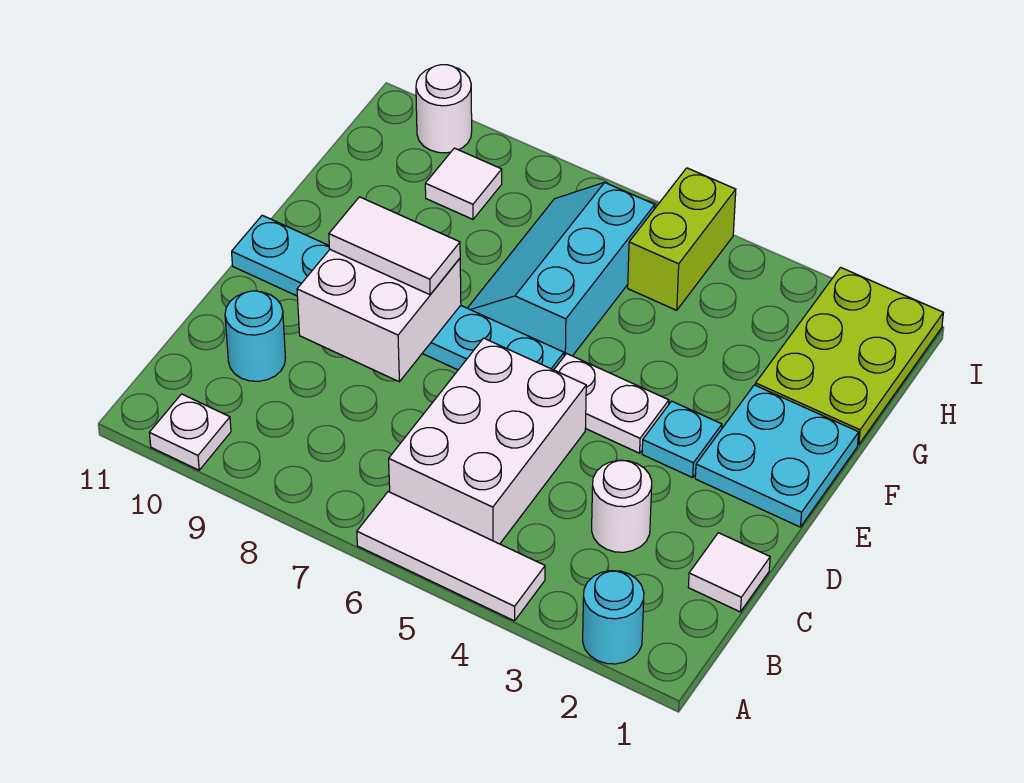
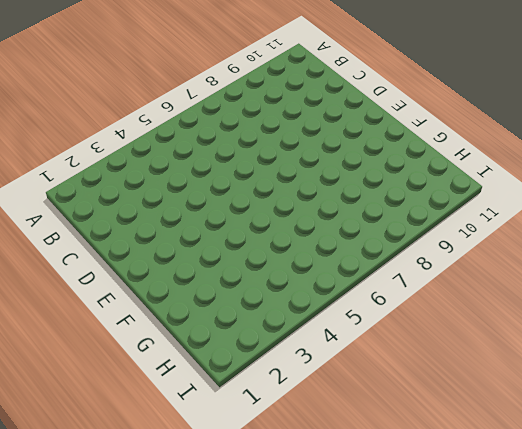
none -> cyan round brick A2 level 1
none -> white tile A4:A6 level 1
none -> white plate A10 level 1

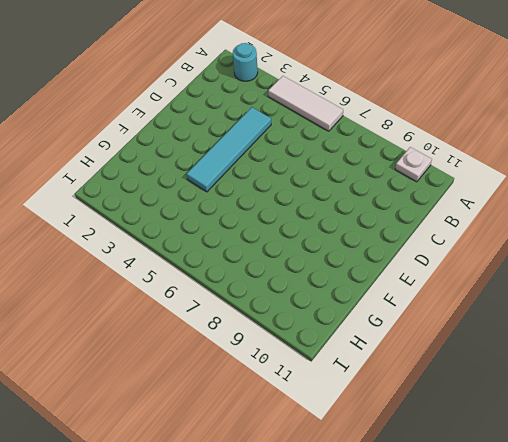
cyan tile C4:F4 level 1 -> white plate E4:E5 level 1
none -> white brick B5:D6 level 1
none -> white tile C1 level 1
none -> white round brick C3 level 1

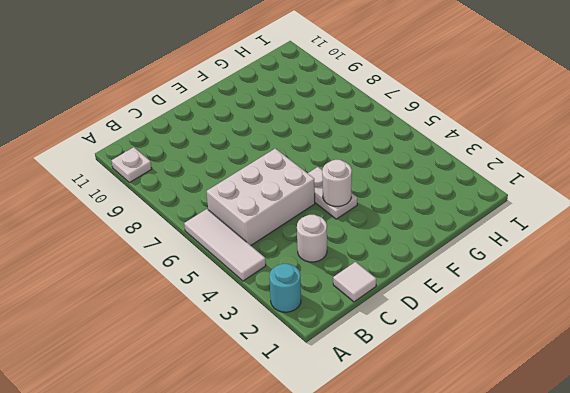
white round brick E4 level 2 -> white round brick I10 level 1
none -> cyan round brick C10 level 1
none -> cyan plate E1:F2 level 1
none -> cyan plate E3 level 1

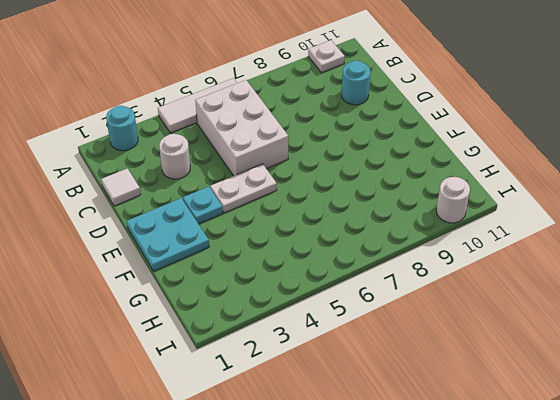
none -> cyan plate E6:E11 level 1
none -> cyan slope F6:H7 level 1 top 6
none -> lime plate G1:I2 level 1

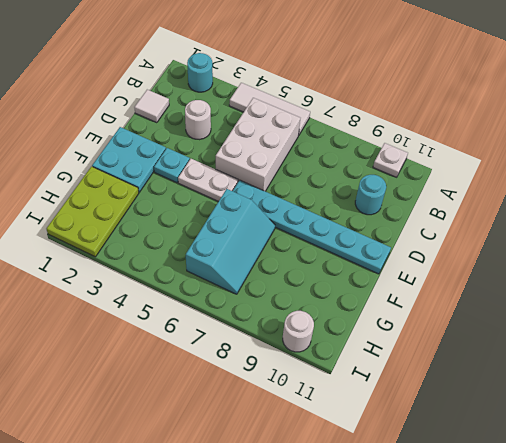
none -> lime brick H5:I5 level 1
none -> white tile H9 level 1
none -> white brick D8:E9 level 2

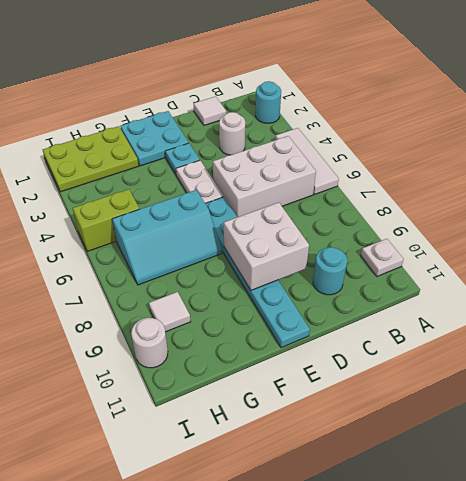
none -> white tile E8:E9 level 3

